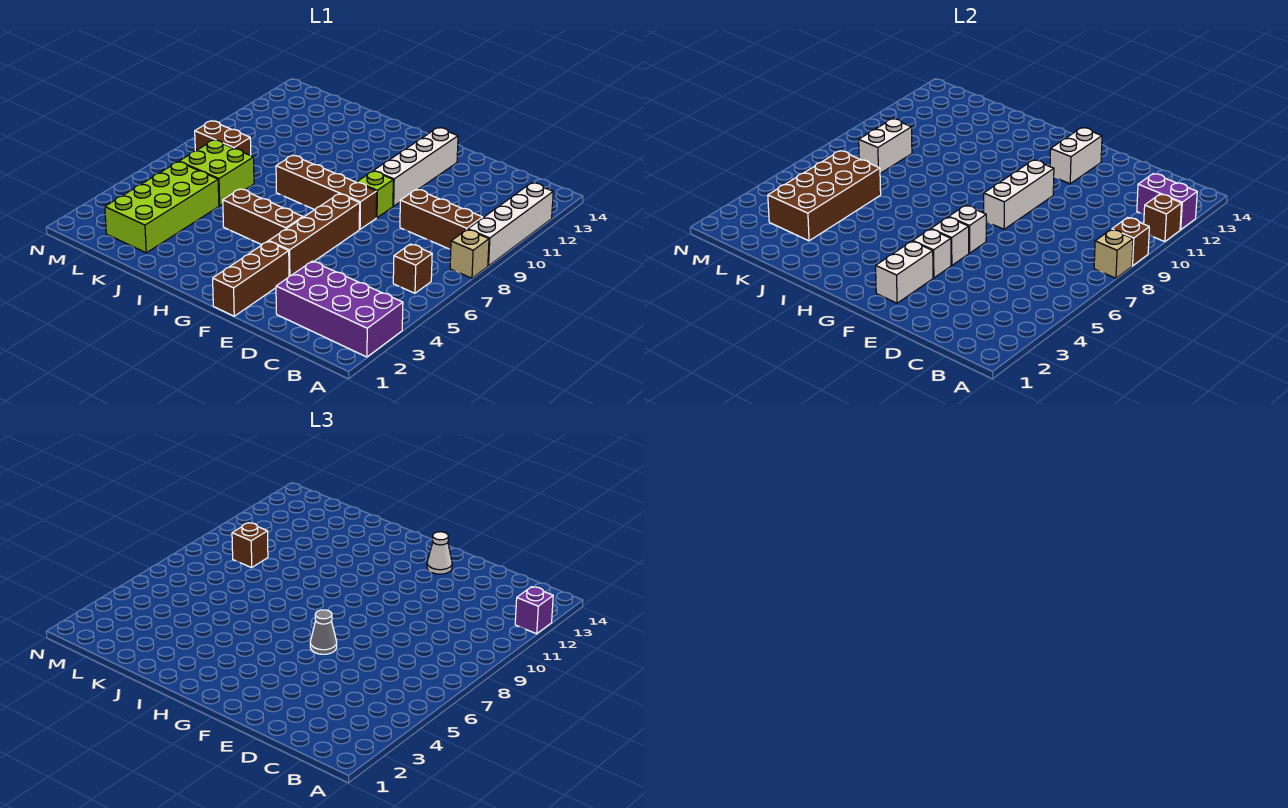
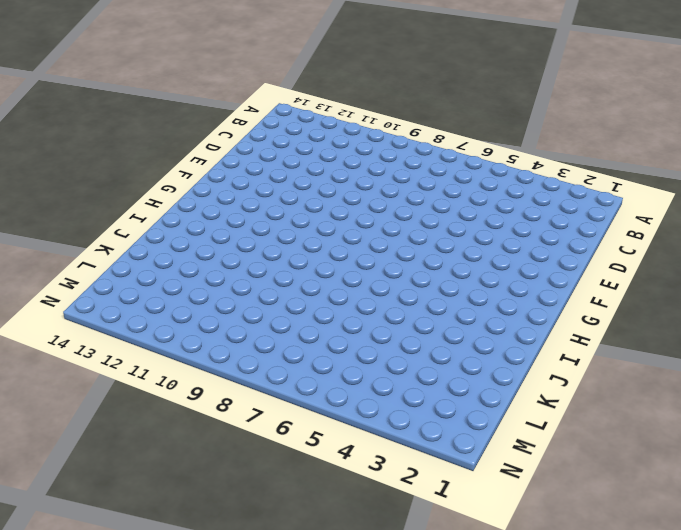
none -> purple brick A2:D3 level 1
none -> tan brick A8 level 1
none -> white brick A9:A12 level 1
none -> brown brick B6 level 1

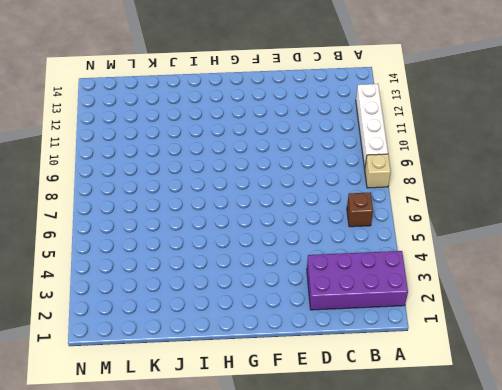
none -> brown brick B9:D9 level 1
none -> brown brick F1:F3 level 1
none -> brown brick F4:F7 level 1
none -> brown brick F8:I8 level 1

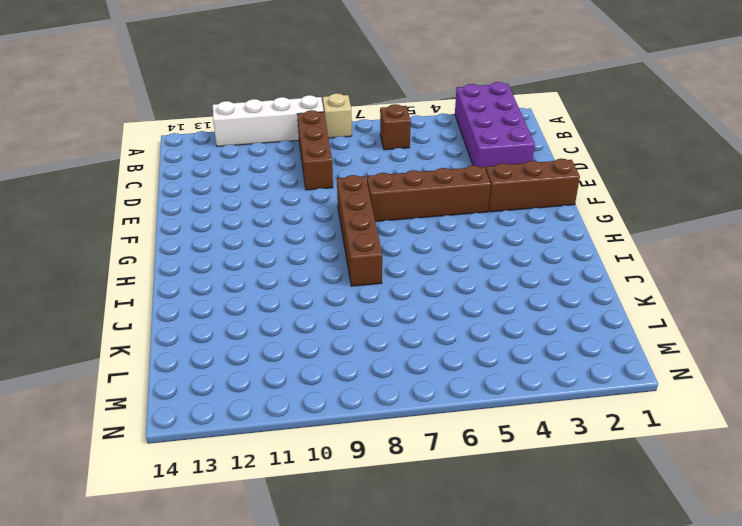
none -> lime brick F9 level 1
none -> white brick F10:F13 level 1
none -> brown brick G5:I5 level 1
none -> lime brick K2:L5 level 1

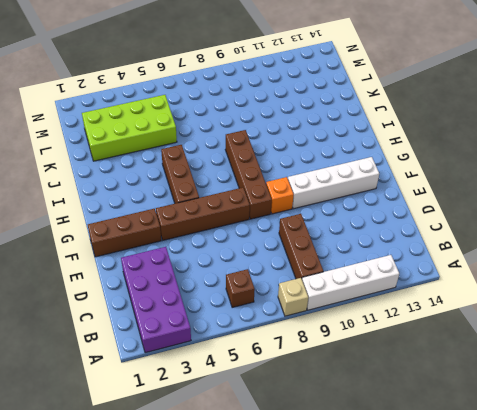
orange brick F9 level 1 -> lime brick F9 level 1
none -> lime brick K6:L7 level 1
none -> brown brick L8:M8 level 1
none -> tan brick A8 level 2
none -> brown brick A9 level 2

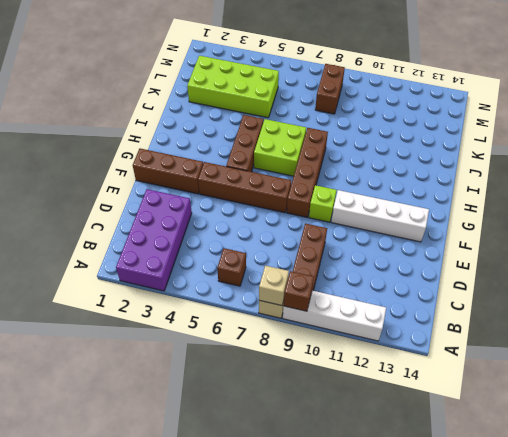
lime brick H6:I7 level 1 -> lime brick K6:L7 level 1
none -> brown brick A11 level 2
none -> purple brick A12:B12 level 2
none -> white brick F2:F3 level 2
none -> white brick F4 level 2

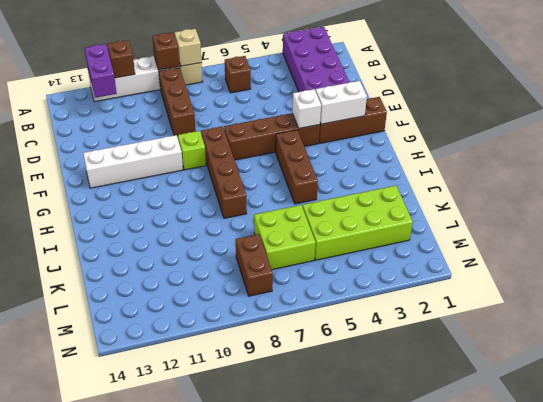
none -> white brick F5 level 2
none -> white brick F6 level 2
none -> white brick F8:F10 level 2
none -> white brick F12:F13 level 2

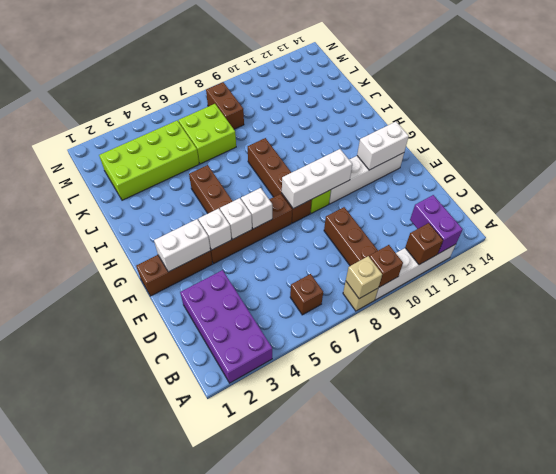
none -> brown brick K3:L6 level 2
none -> white brick L8:L9 level 2
none -> purple brick A12 level 3
none -> grey cone F6 level 3

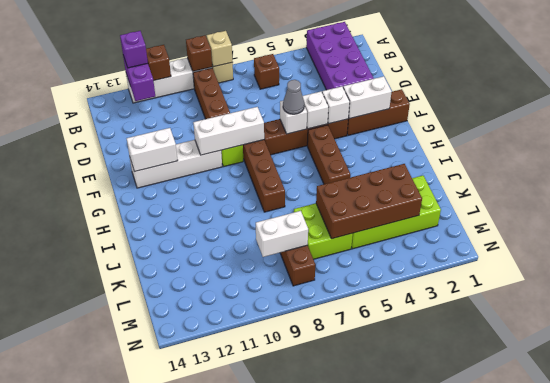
none -> white cone F13 level 3
none -> brown brick L9 level 3

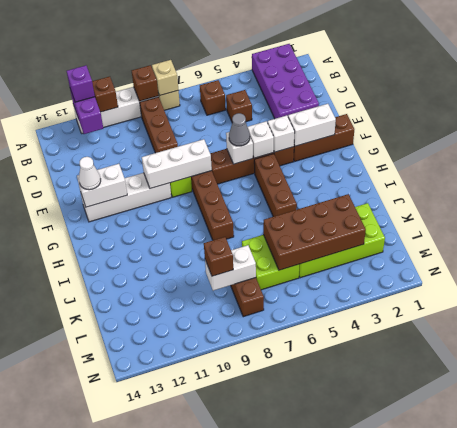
brown brick C5 level 1 -> none

